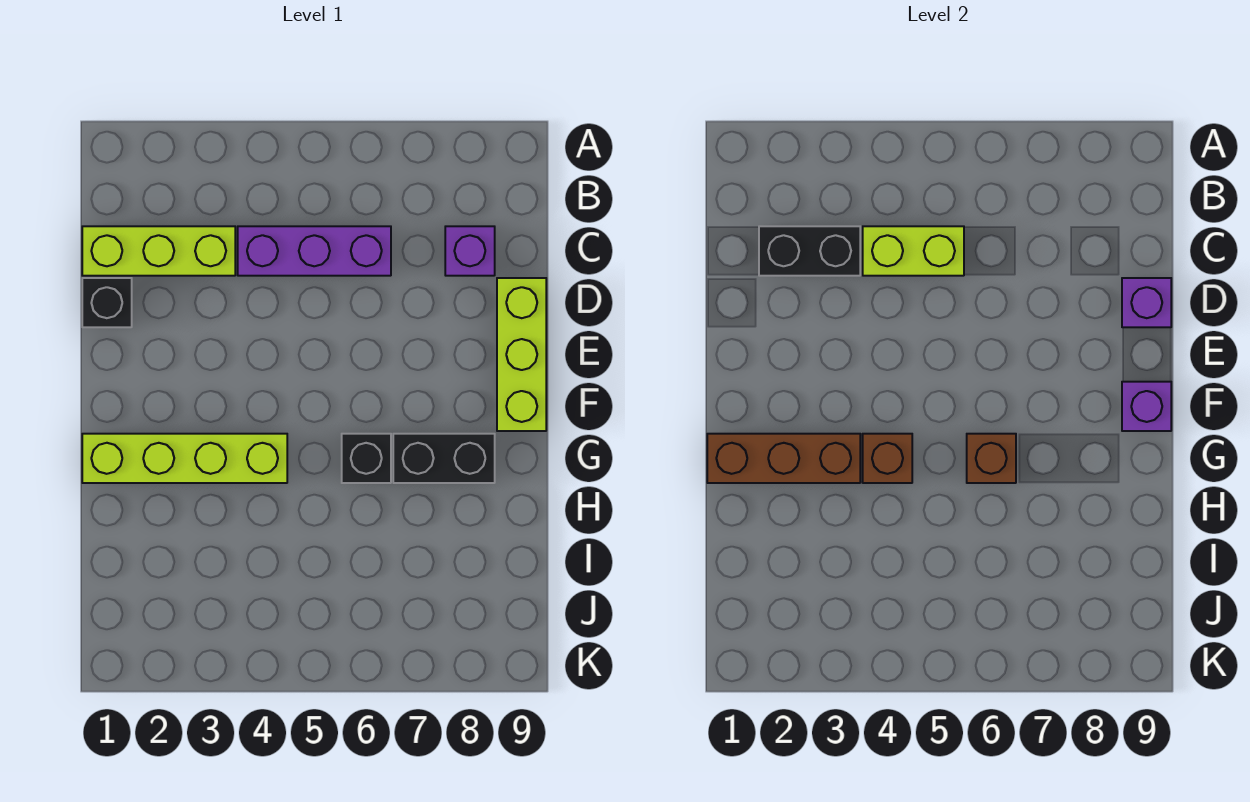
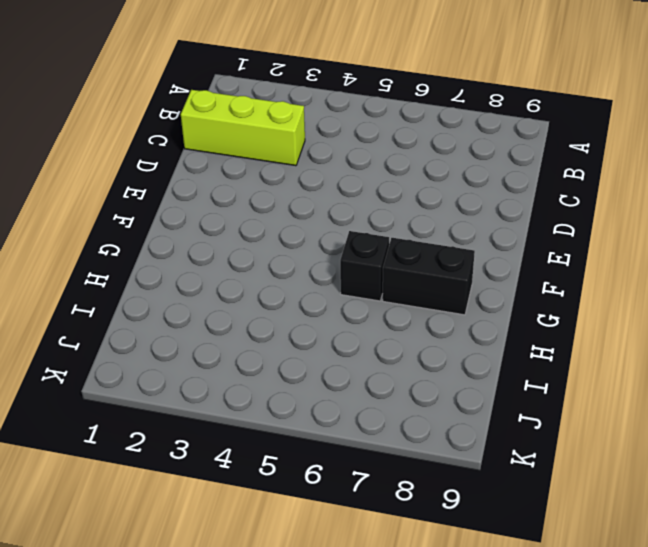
none -> purple brick C4:C6 level 1
none -> purple brick C8 level 1
none -> black brick D1 level 1

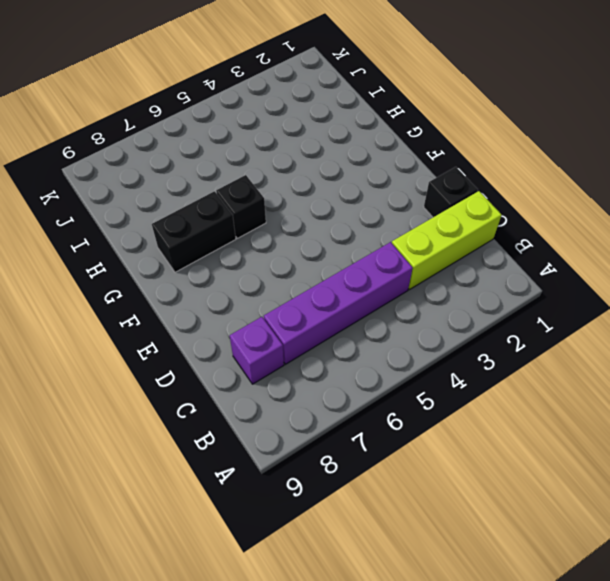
purple brick C4:C7 level 1 -> purple brick C4:C6 level 1
none -> lime brick D9:F9 level 1
none -> lime brick G1:G4 level 1
none -> black brick C2:C3 level 2

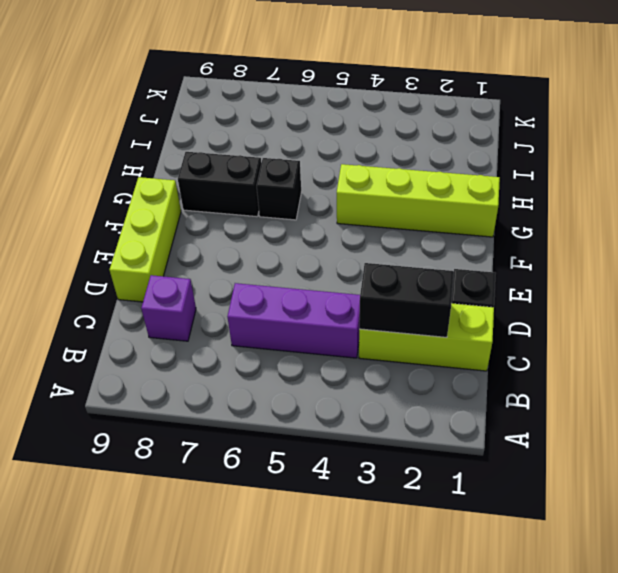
none -> lime brick C4:C5 level 2
none -> purple brick D9 level 2
none -> purple brick F9 level 2

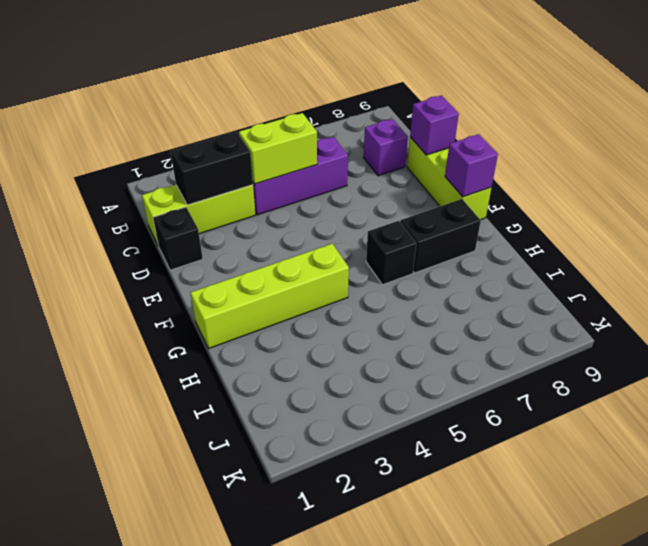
none -> brown brick G1:G3 level 2
none -> brown brick G4 level 2
none -> brown brick G6 level 2

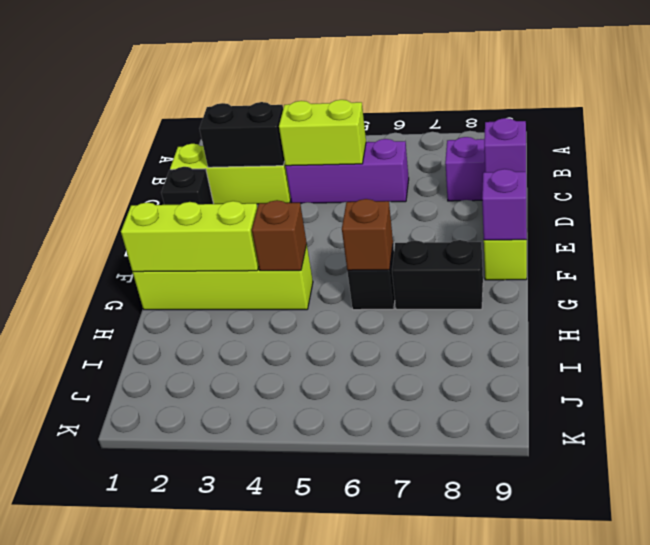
lime brick G1:G3 level 2 -> brown brick G1:G3 level 2

